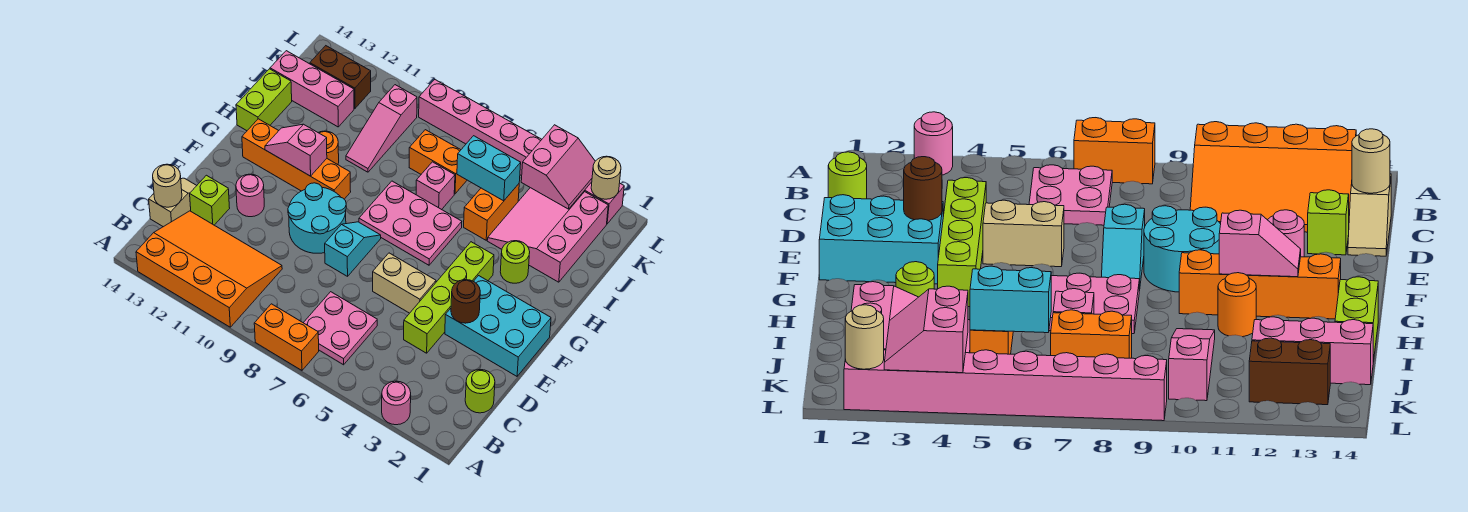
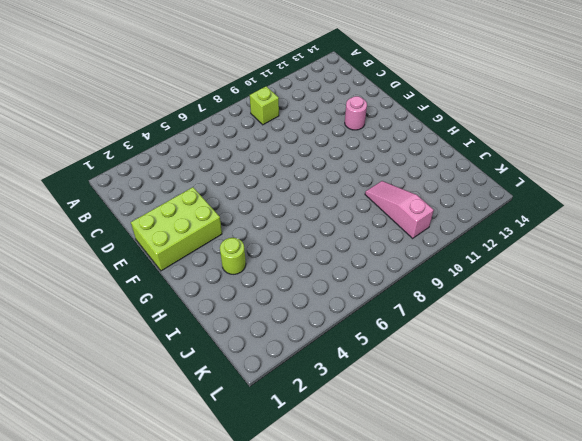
lime brick B9 level 1 -> lime brick D13 level 1
lime brick E1:F3 level 1 -> cyan brick E1:F3 level 1
none -> pink round brick A3 level 1
none -> orange brick A7:A8 level 1
none -> orange slope A10:C13 level 1 top A
none -> pink plate B6:C7 level 1

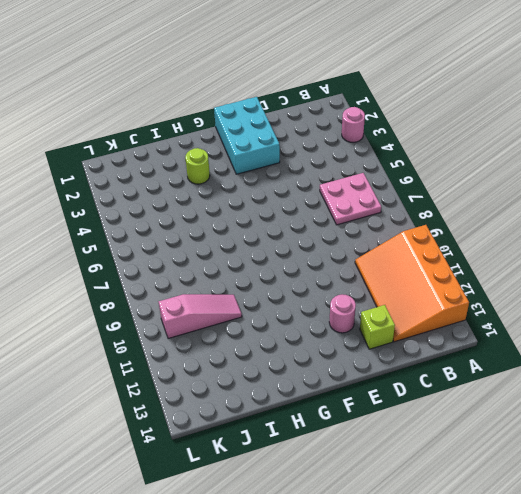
none -> orange brick A7:A8 level 1
none -> lime round brick C1 level 1
none -> tan slope C14:D14 level 1 top C
none -> lime brick D4:G4 level 1

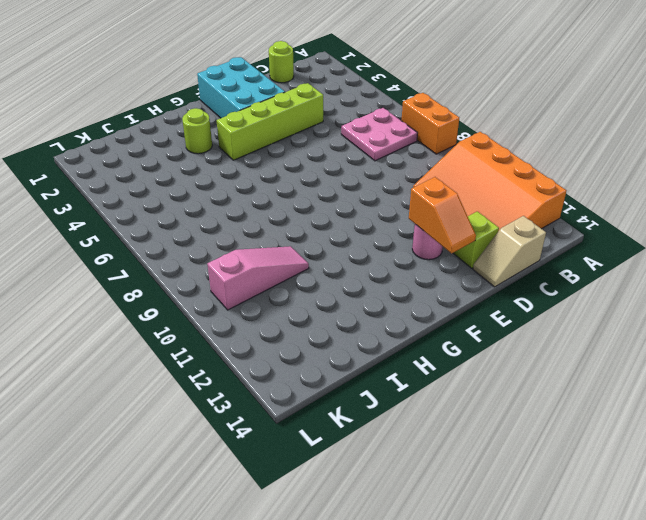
orange slope E12:E13 level 2 top 12 -> none
none -> pink round brick A3 level 1
none -> tan brick E5:E6 level 1
none -> cyan slope E8:F8 level 1 top E
none -> cyan round brick E9:F10 level 1

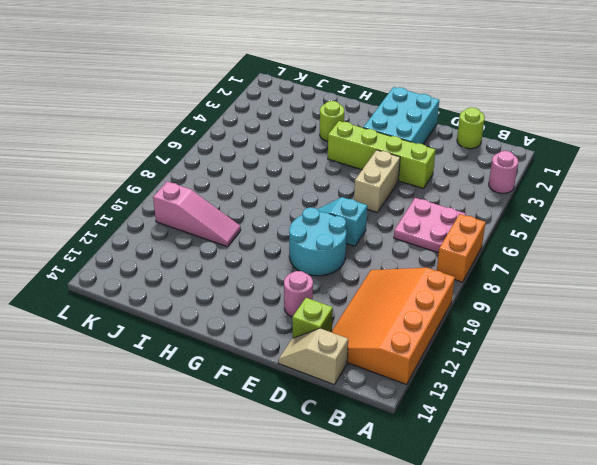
none -> pink plate G6:H8 level 1
none -> orange brick G10:G13 level 1
none -> orange round brick H11 level 1
none -> lime brick H14:I14 level 1

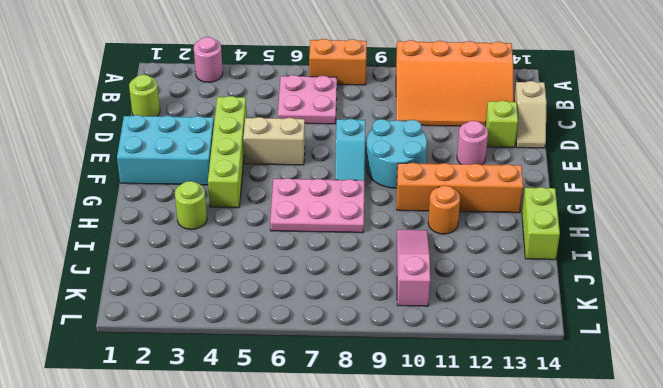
none -> pink slope I2:K4 level 1 top 2
none -> orange brick I5:J5 level 1
none -> pink brick I7 level 1
none -> orange brick J7:J8 level 1

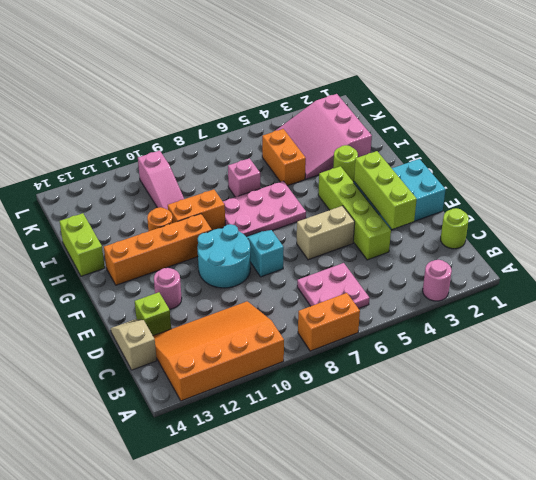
lime brick D3:F3 level 2 -> brown round brick E3 level 2
orange brick H9:H10 level 1 -> orange brick J7:J8 level 1
none -> pink brick J12:J14 level 1
none -> brown brick K12:K13 level 1
none -> pink brick L2:L9 level 1
none -> tan round brick C14 level 2

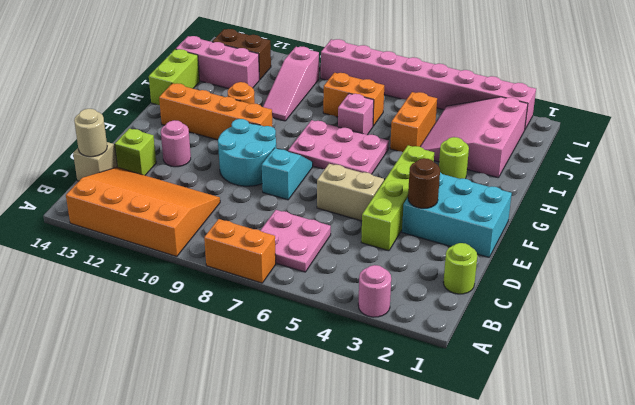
none -> pink slope G11:G12 level 2 top 11
none -> cyan brick J5:J6 level 2
none -> pink slope K3:L4 level 2 top 4
none -> tan round brick L2 level 2

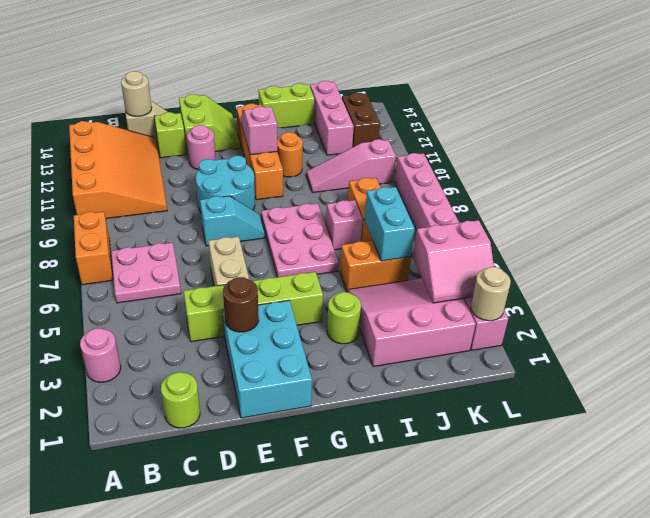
lime slope E13:F14 level 1 top E -> none

